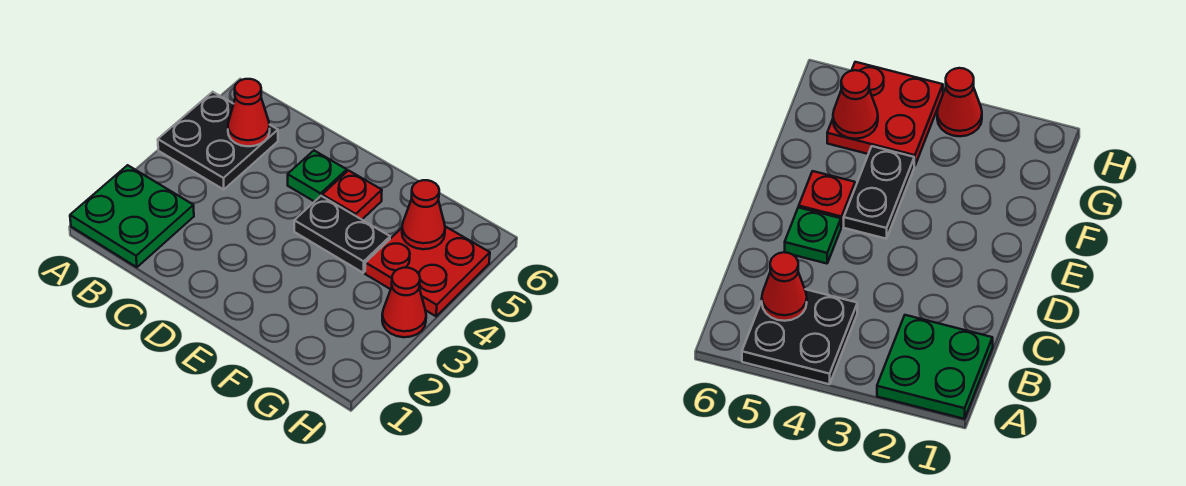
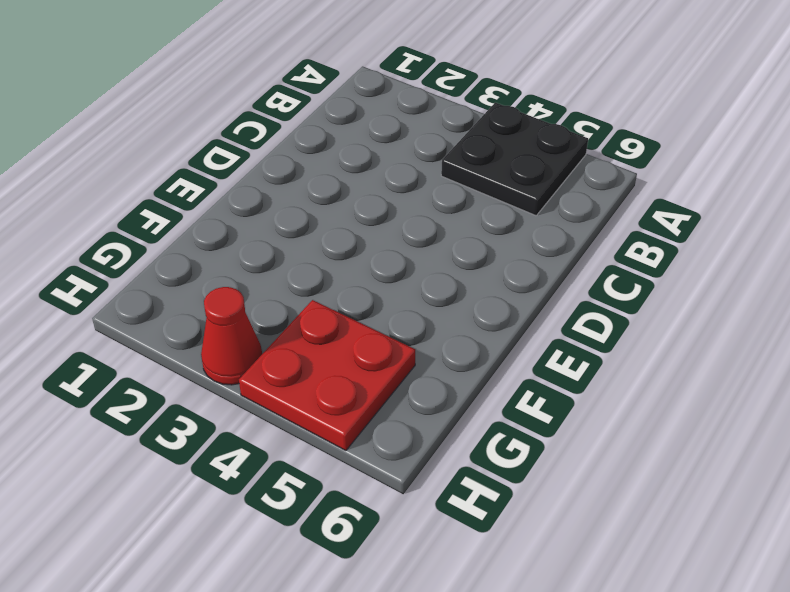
none -> green plate A1:B2 level 1
none -> green plate D5 level 1

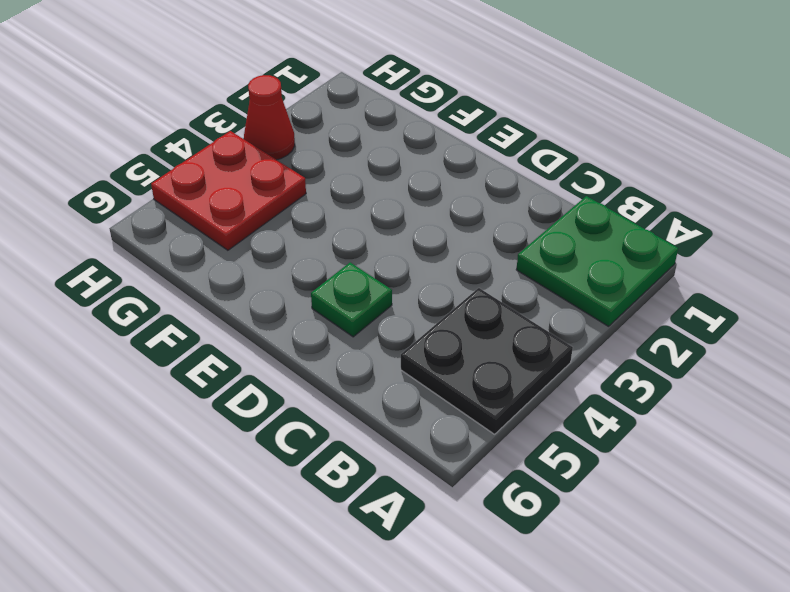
none -> black plate E4:F4 level 1
none -> red plate E5 level 1

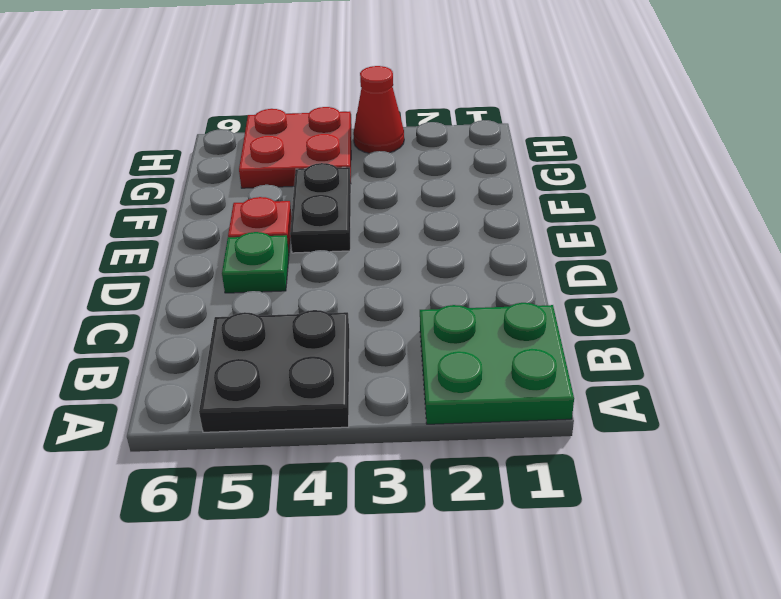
none -> red cone B5 level 2
none -> red cone G5 level 2

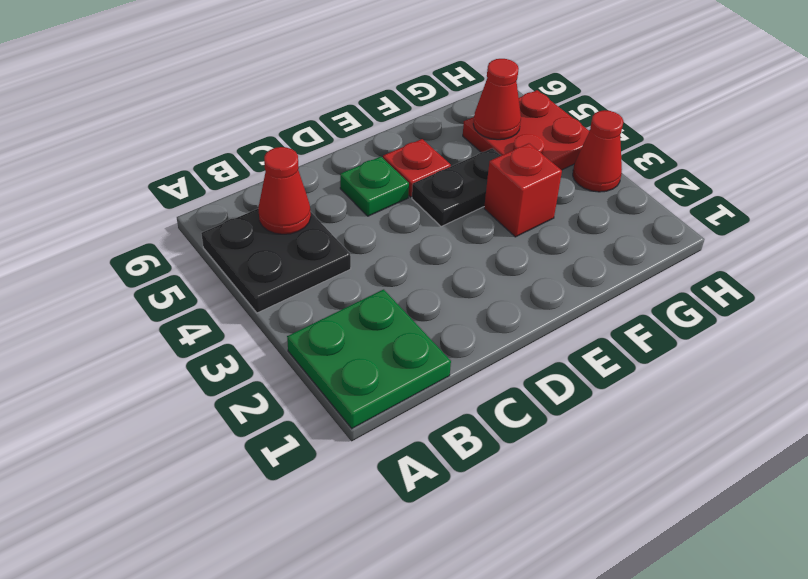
red brick F3 level 1 -> none

